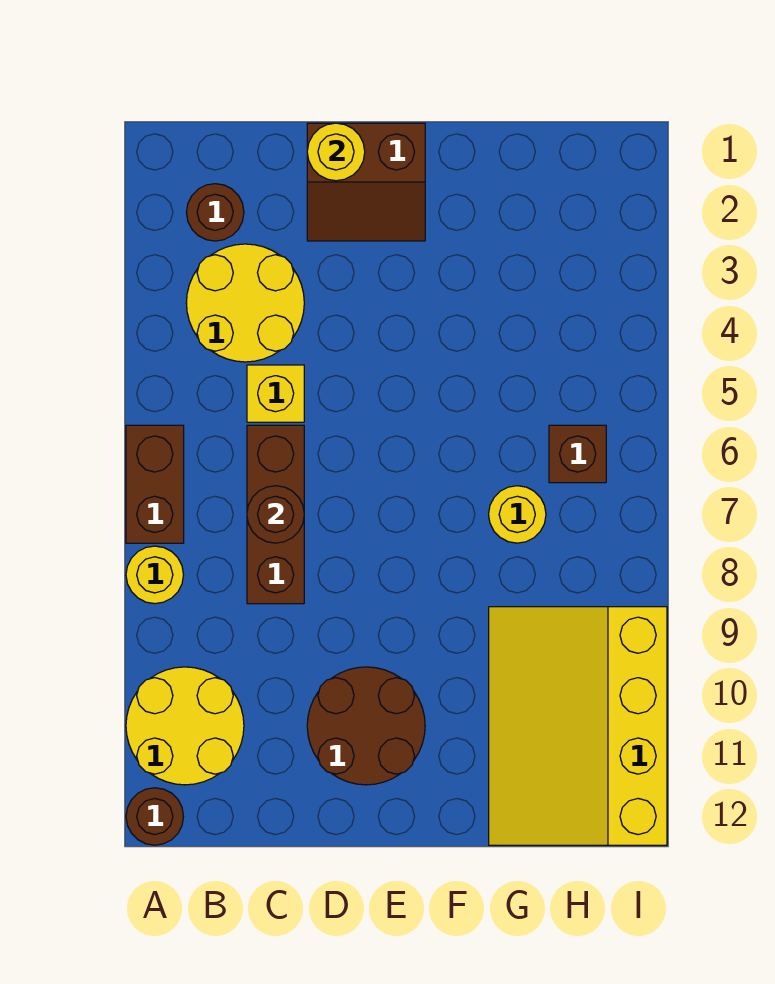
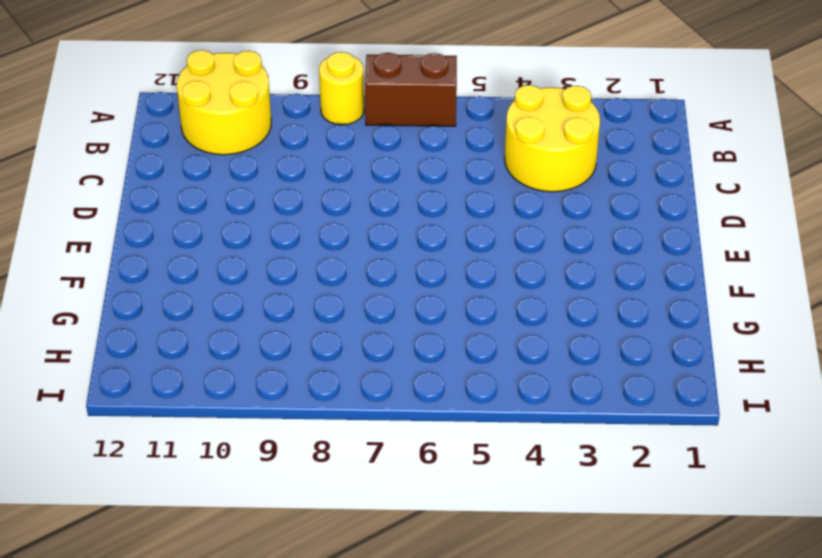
none -> brown round brick A12 level 1
none -> brown round brick B2 level 1
none -> yellow brick C5 level 1

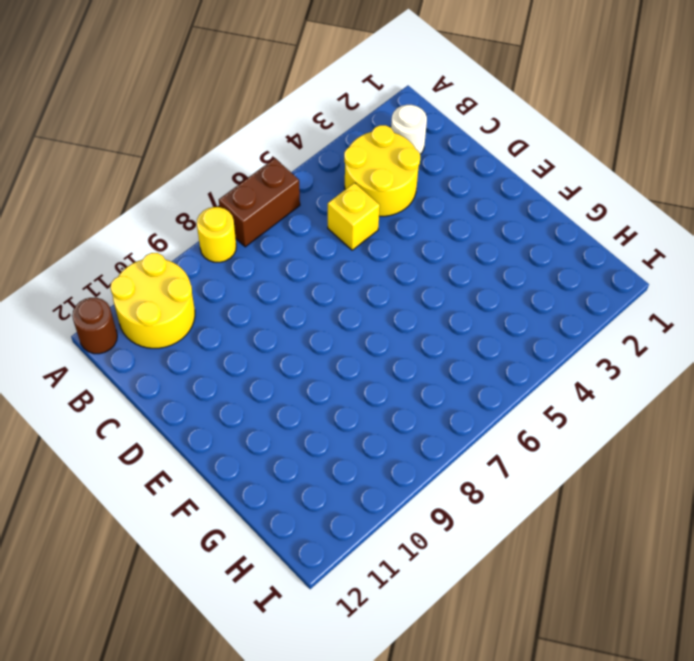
white round brick B2 level 1 -> brown round brick B2 level 1
none -> brown brick C6:C8 level 1
none -> brown slope D1:E2 level 1 top 1
none -> brown round brick D10:E11 level 1

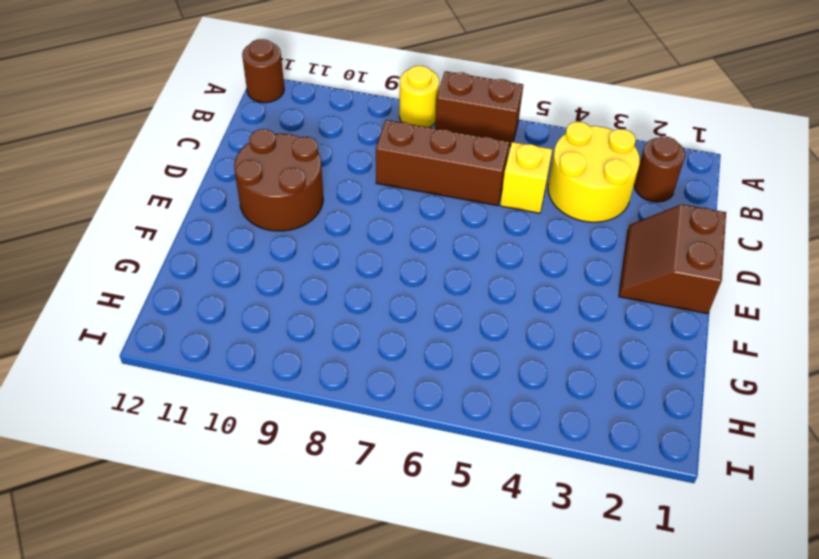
none -> yellow round brick A10:B11 level 1
none -> yellow round brick G7 level 1
none -> yellow slope G9:I12 level 1 top I

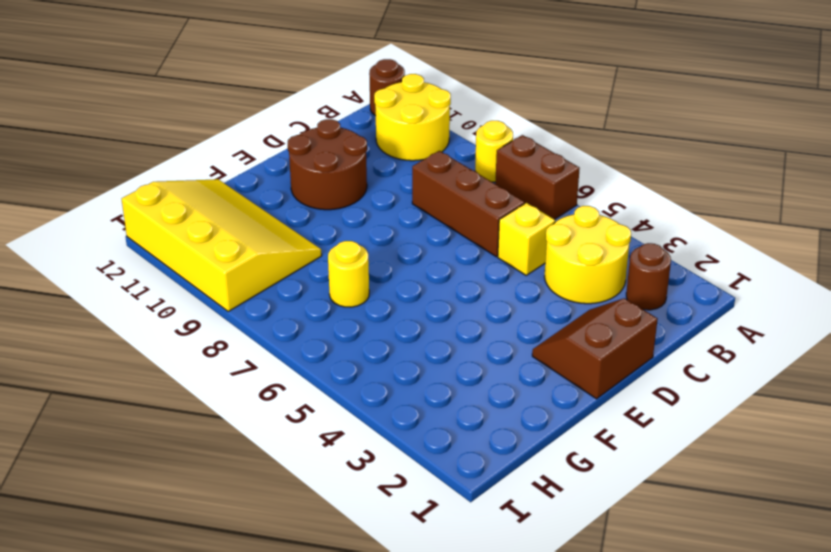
none -> brown brick H6 level 1
none -> brown round brick C7 level 2
none -> yellow round brick D1 level 2

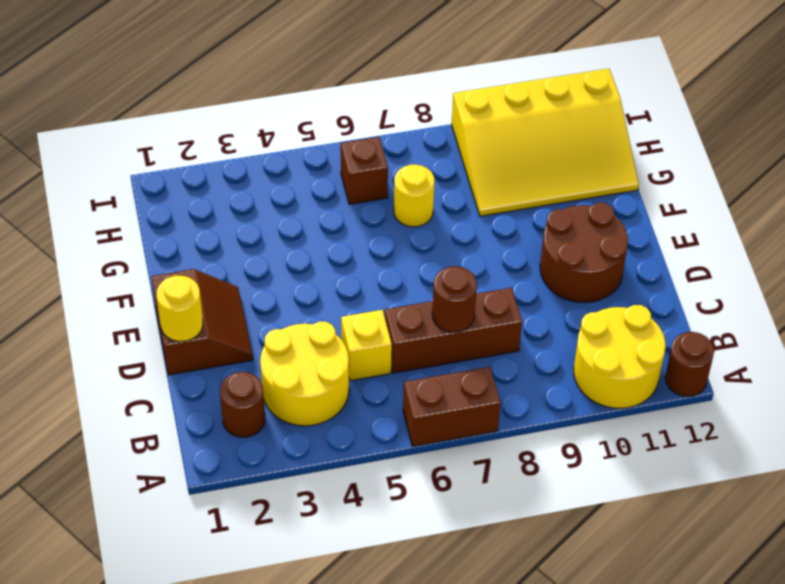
none -> yellow round brick A8 level 1

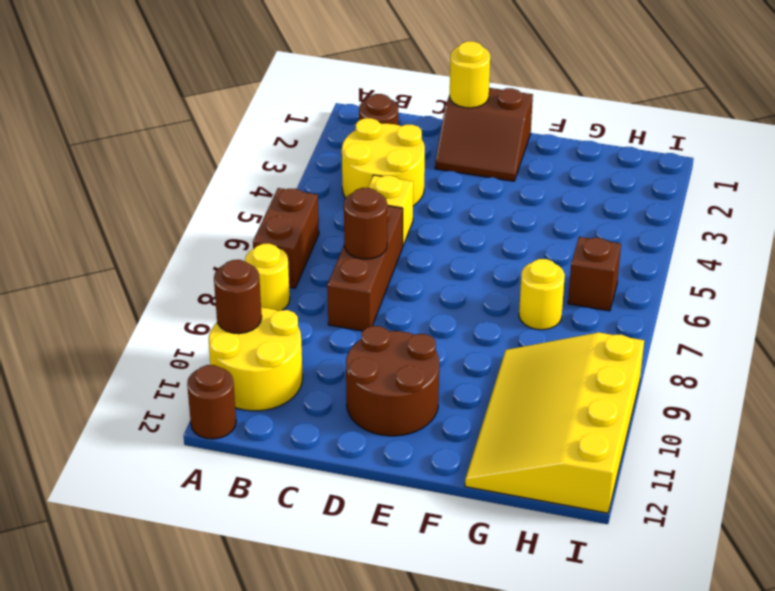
brown round brick A10 level 2 -> none

